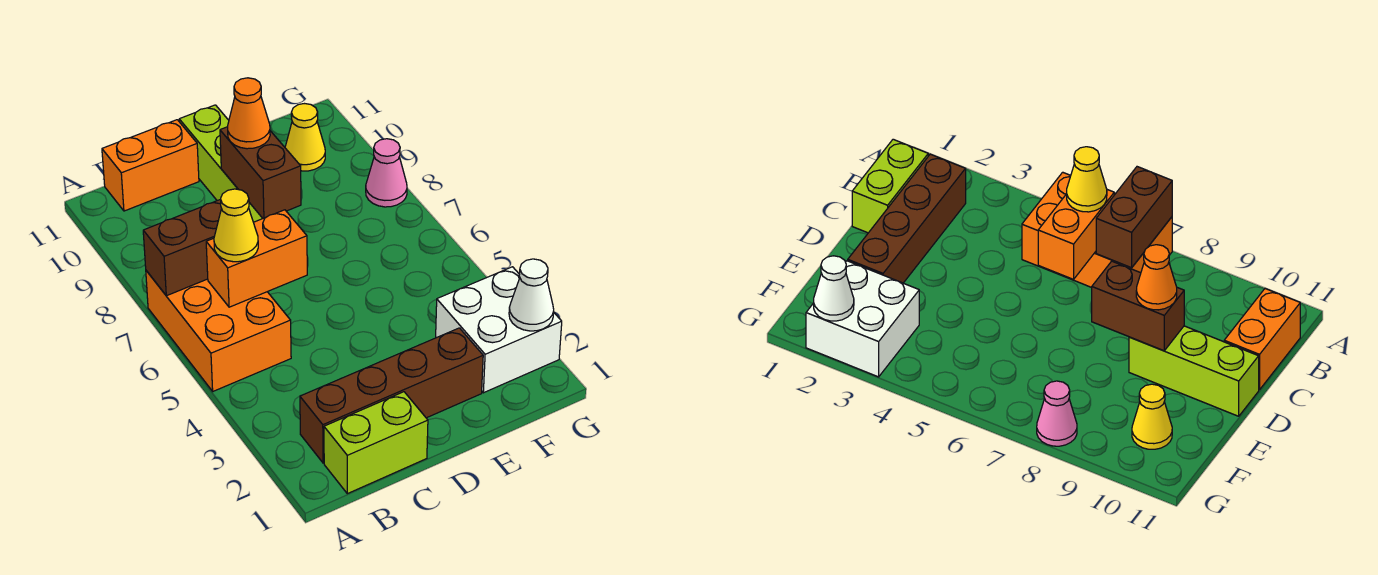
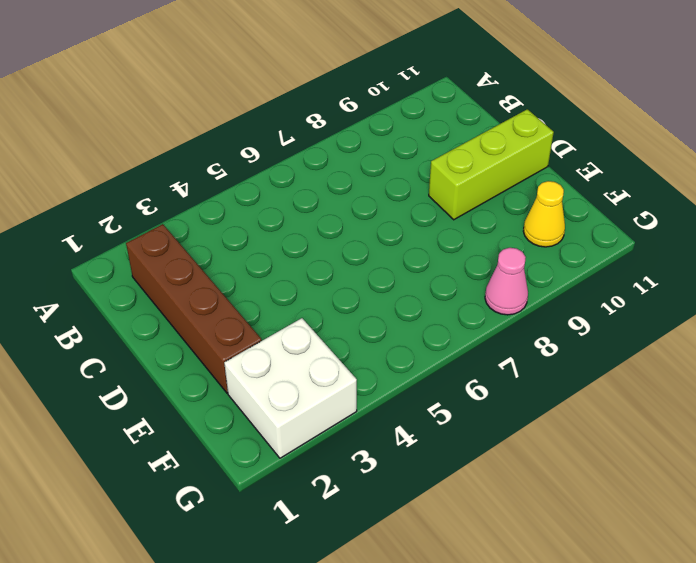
none -> orange brick A5:B7 level 1
none -> lime brick B1:C1 level 1
none -> orange brick B11:C11 level 1

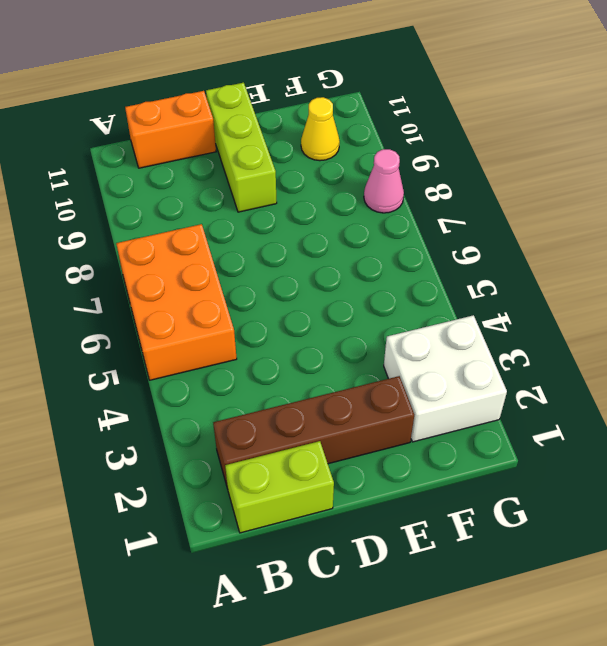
none -> brown brick A7:B7 level 2
none -> orange brick B6:C6 level 2
none -> brown brick D8:D9 level 2

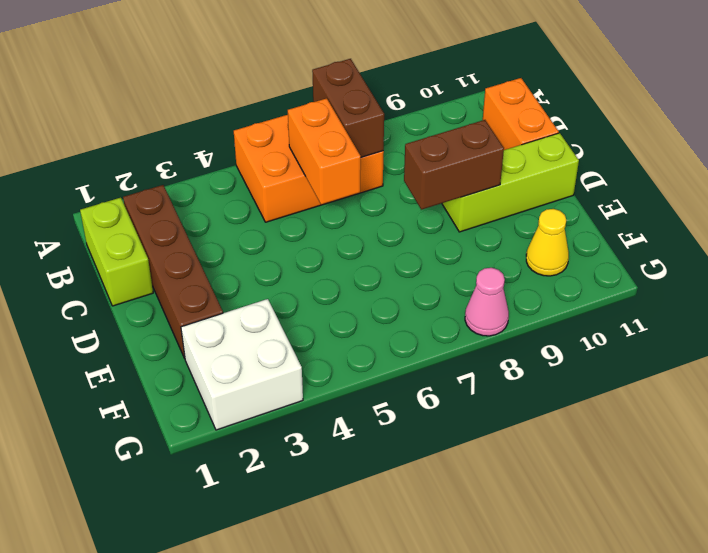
none -> white cone G2 level 2
none -> yellow cone B6 level 3
none -> orange cone D9 level 3

